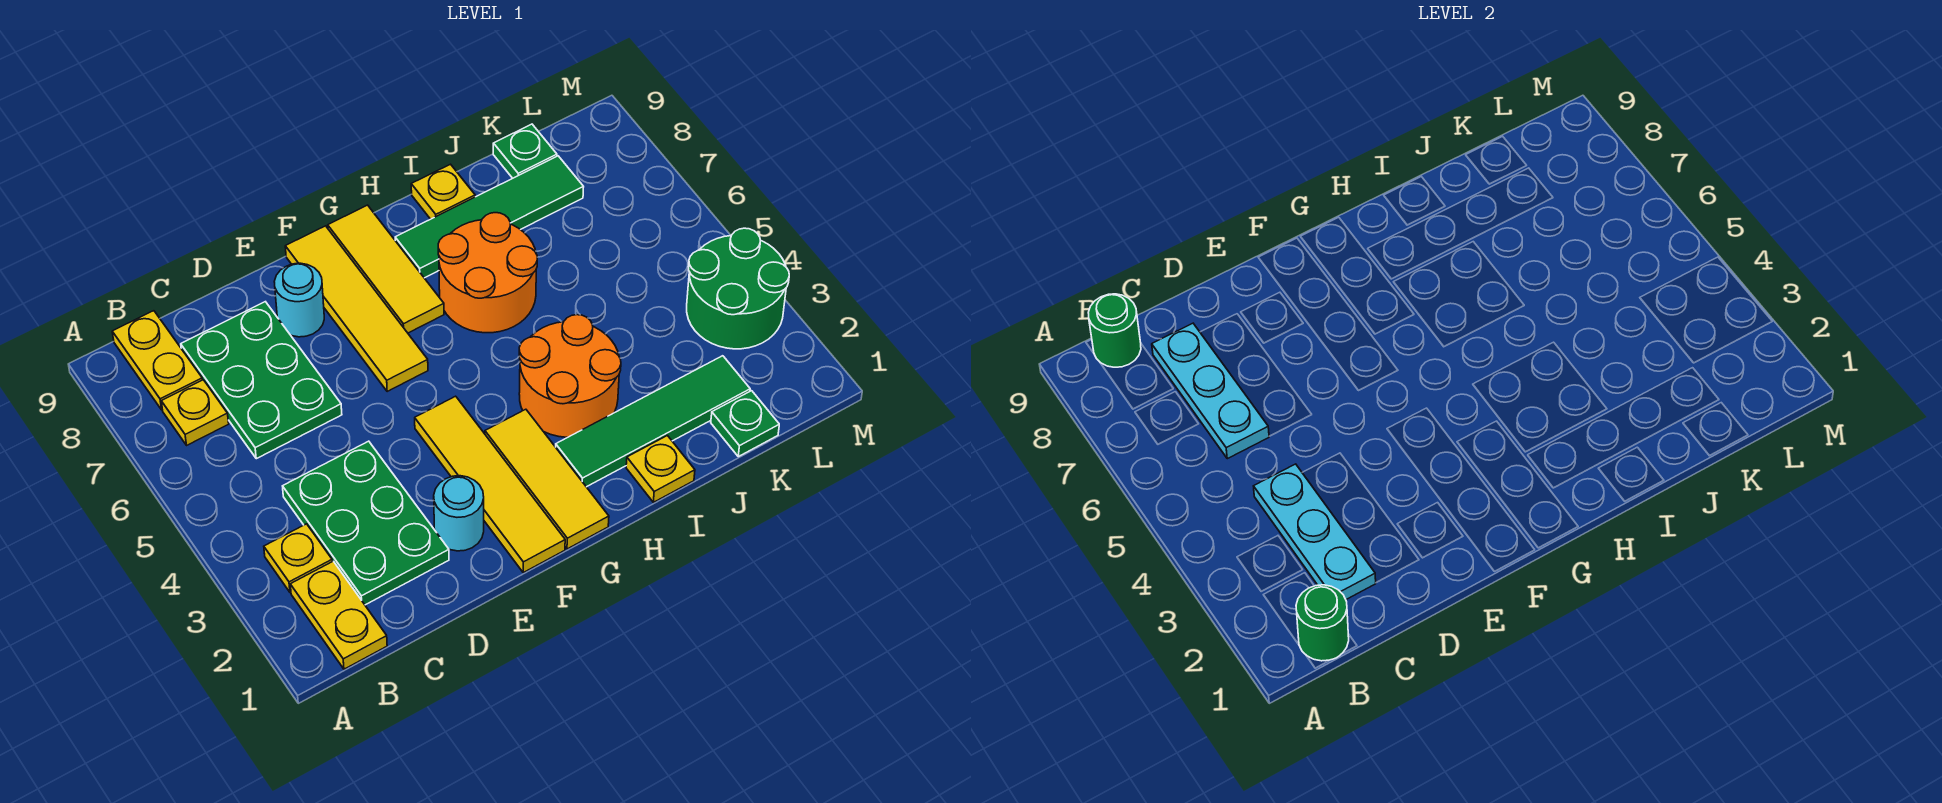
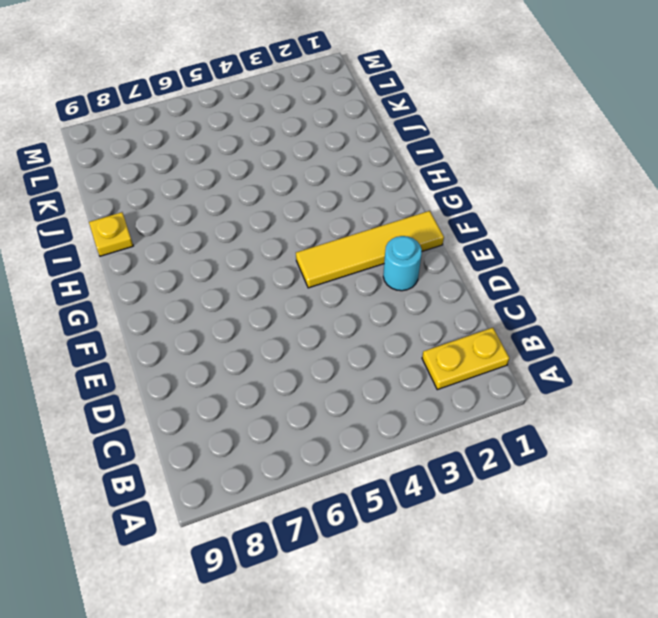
none -> yellow plate B3 level 1
none -> yellow plate B7 level 1
none -> yellow plate B8:B9 level 1

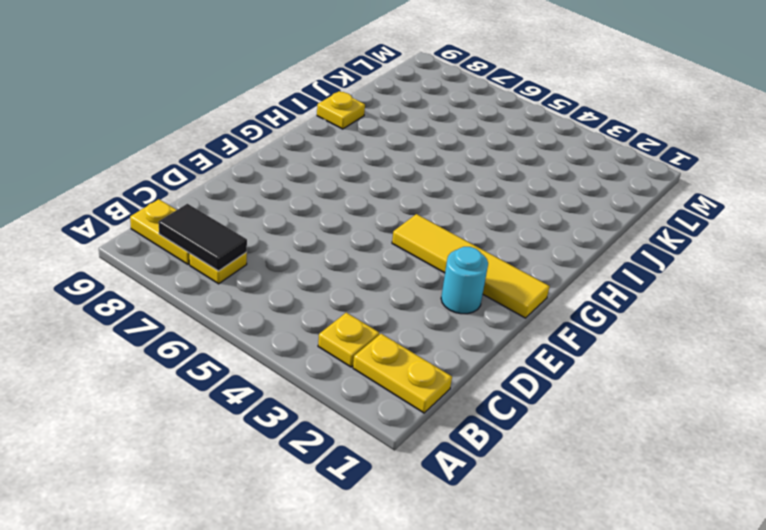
black tile B7:B8 level 2 -> none
none -> green plate C2:D4 level 1
none -> green plate C6:D8 level 1
none -> cyan round brick E8 level 1

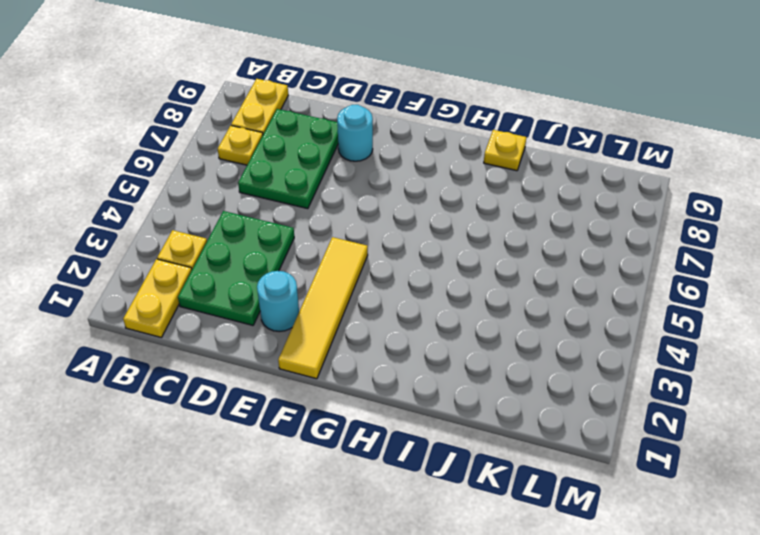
none -> yellow tile F6:F9 level 1
none -> yellow tile G1:G3 level 1
none -> yellow tile G7:G9 level 1

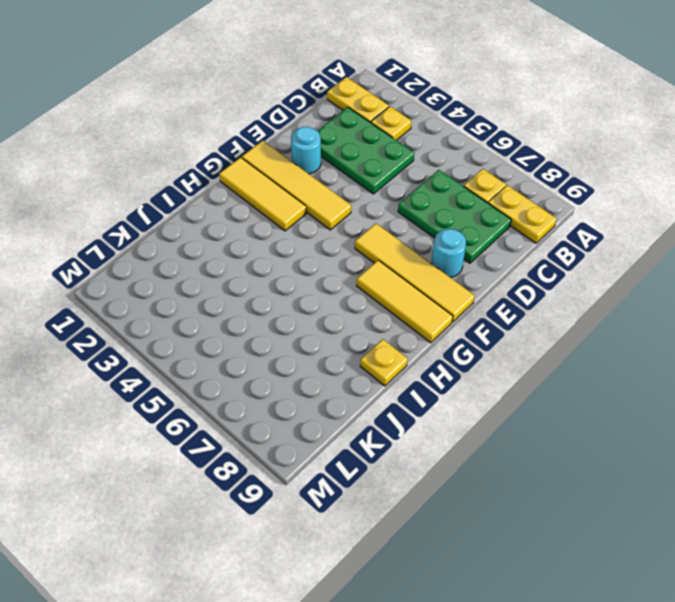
none -> green tile H2:K2 level 1
none -> orange round brick H3:I4 level 1
none -> orange round brick H6:I7 level 1

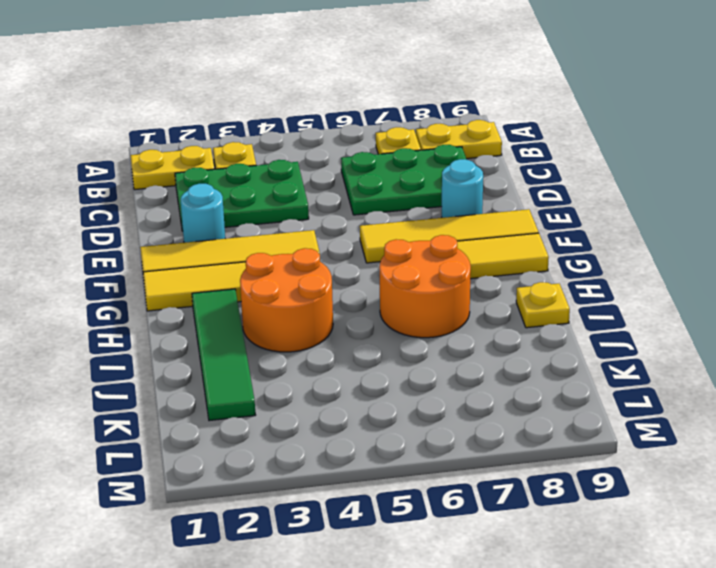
none -> green tile H8:K8 level 1
none -> yellow plate I1 level 1
none -> green plate K1 level 1

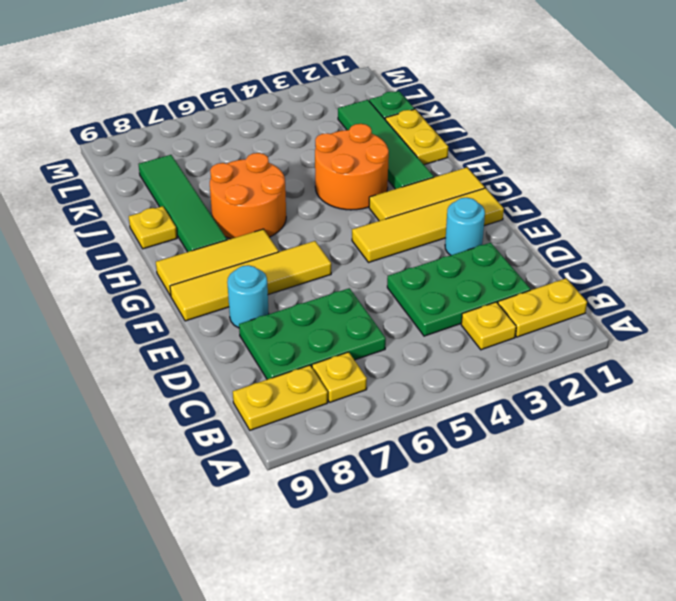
yellow plate I1:J1 level 1 -> yellow plate I1 level 1
none -> green plate K9 level 1
none -> green round brick L3:M4 level 1
none -> green round brick B1 level 2

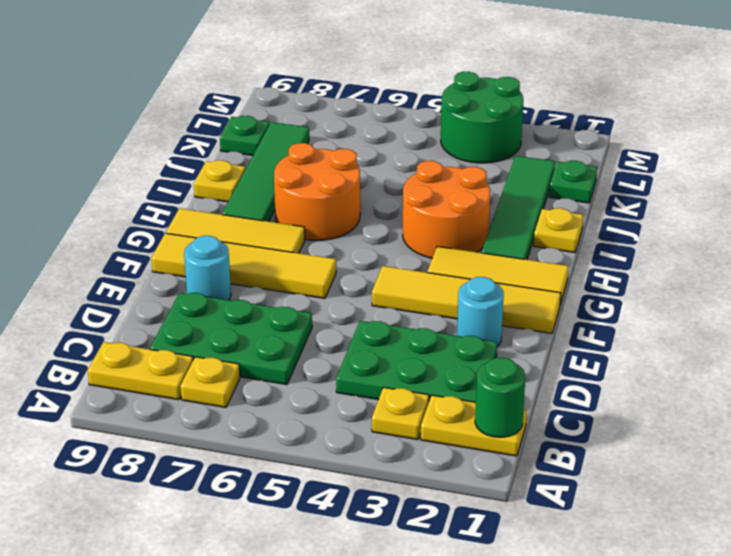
none -> green round brick B9 level 2
none -> cyan plate C2:C4 level 2
none -> cyan plate C6:C8 level 2

